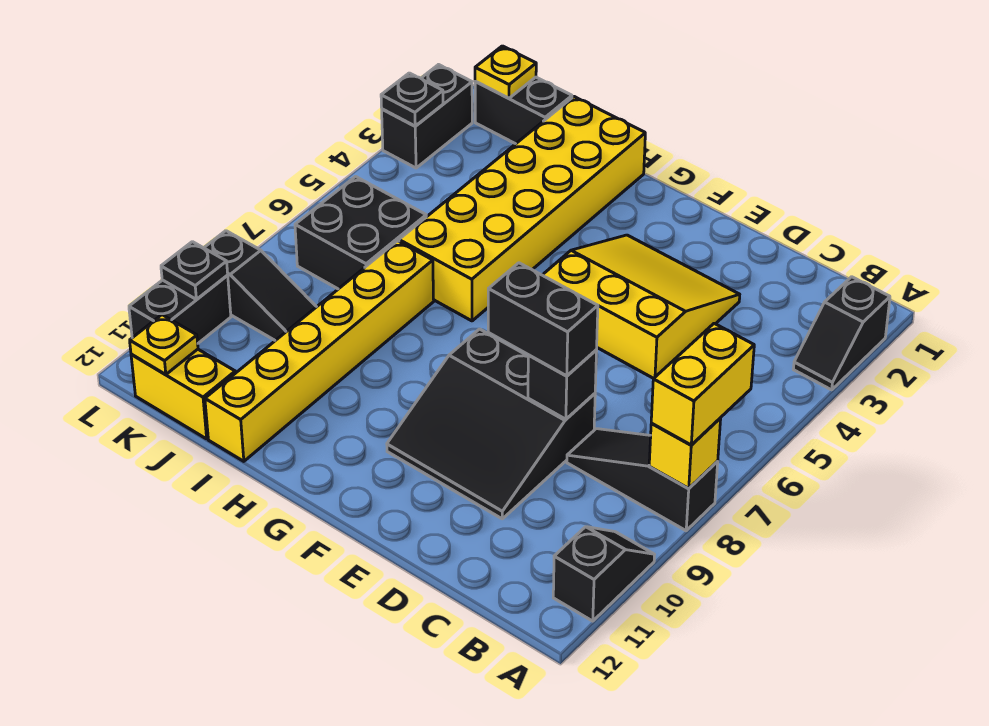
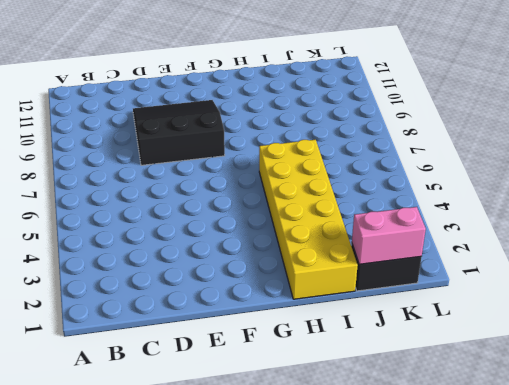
pink brick J1:K1 level 2 -> yellow plate K1 level 2
none -> black slope A2:A3 level 1 top 2
none -> black slope A8:C8 level 1 top A
none -> black slope A10:A11 level 1 top 11

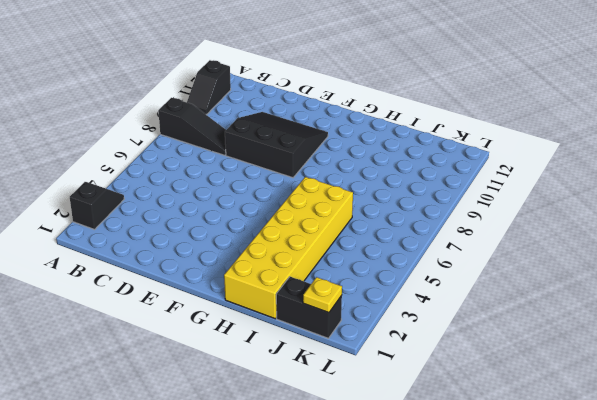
none -> yellow slope D3:F5 level 1 top 5
none -> yellow brick I7:I12 level 1
none -> black brick J6:K7 level 1

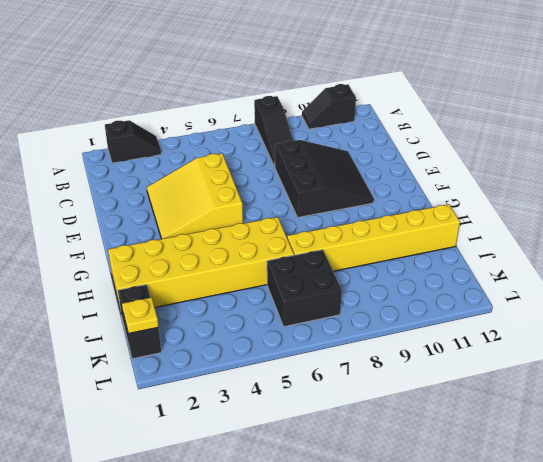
none -> black slope J9:L9 level 1 top L
none -> yellow brick J12:K12 level 1
none -> black brick L2:L3 level 1

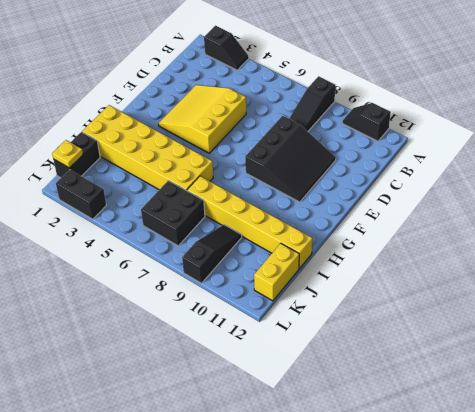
none -> black brick L10:L11 level 1
none -> yellow brick A8 level 2
none -> black brick D8 level 2

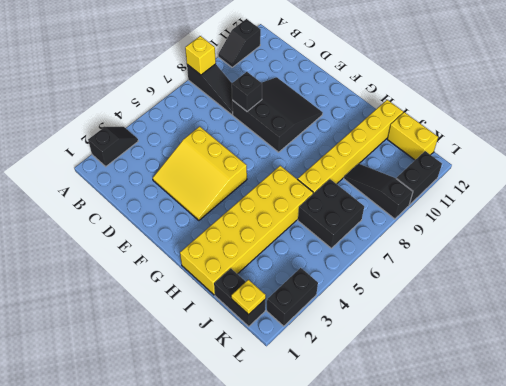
none -> yellow plate K12 level 2
none -> black plate L3 level 2
none -> black plate L10 level 2

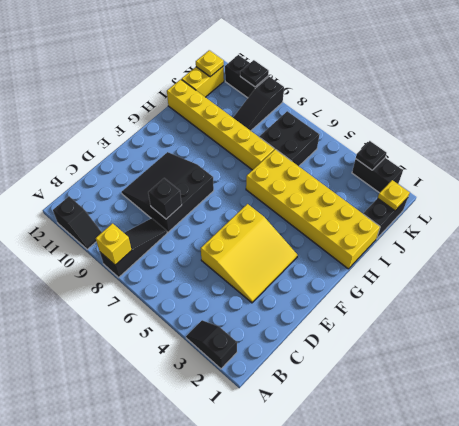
none -> yellow brick A7:A8 level 3
none -> black brick D8:E8 level 3

